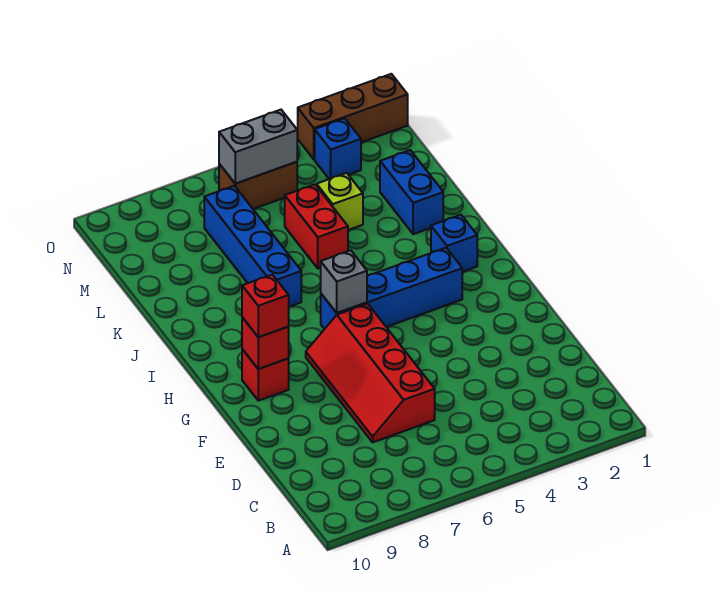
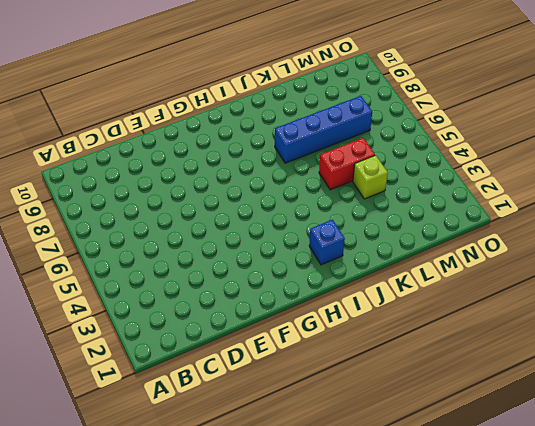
none -> red slope D6:G7 level 1 top 6
none -> red brick G9 level 1
none -> blue brick H3:H6 level 1

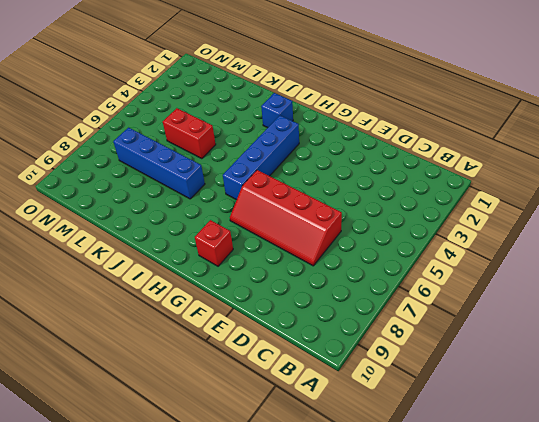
none -> blue brick K2:L2 level 1
none -> lime brick L4 level 1
none -> blue brick N3 level 1

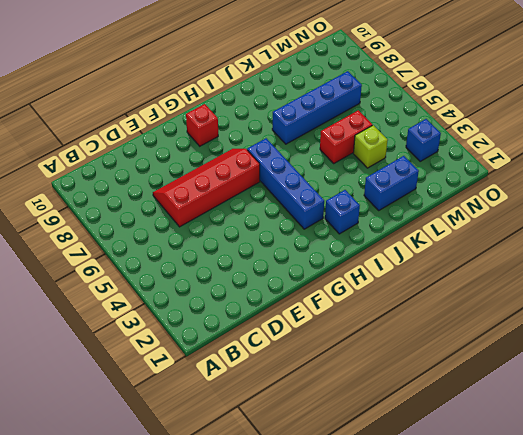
none -> brown brick N5:N6 level 1
none -> brown brick O1:O3 level 1
none -> red brick G9 level 2

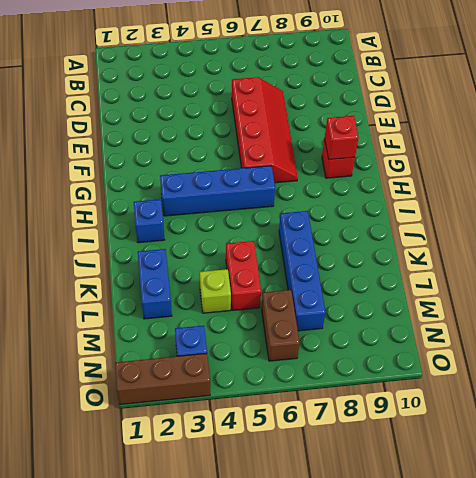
brown brick M6:N6 level 1 -> brown brick N5:N6 level 1
none -> grey brick H6 level 2
none -> grey brick N5:N6 level 2
none -> red brick G9 level 3

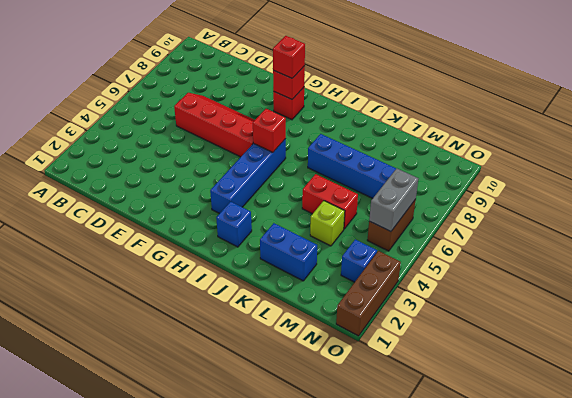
red brick H6 level 2 -> grey brick H6 level 2

